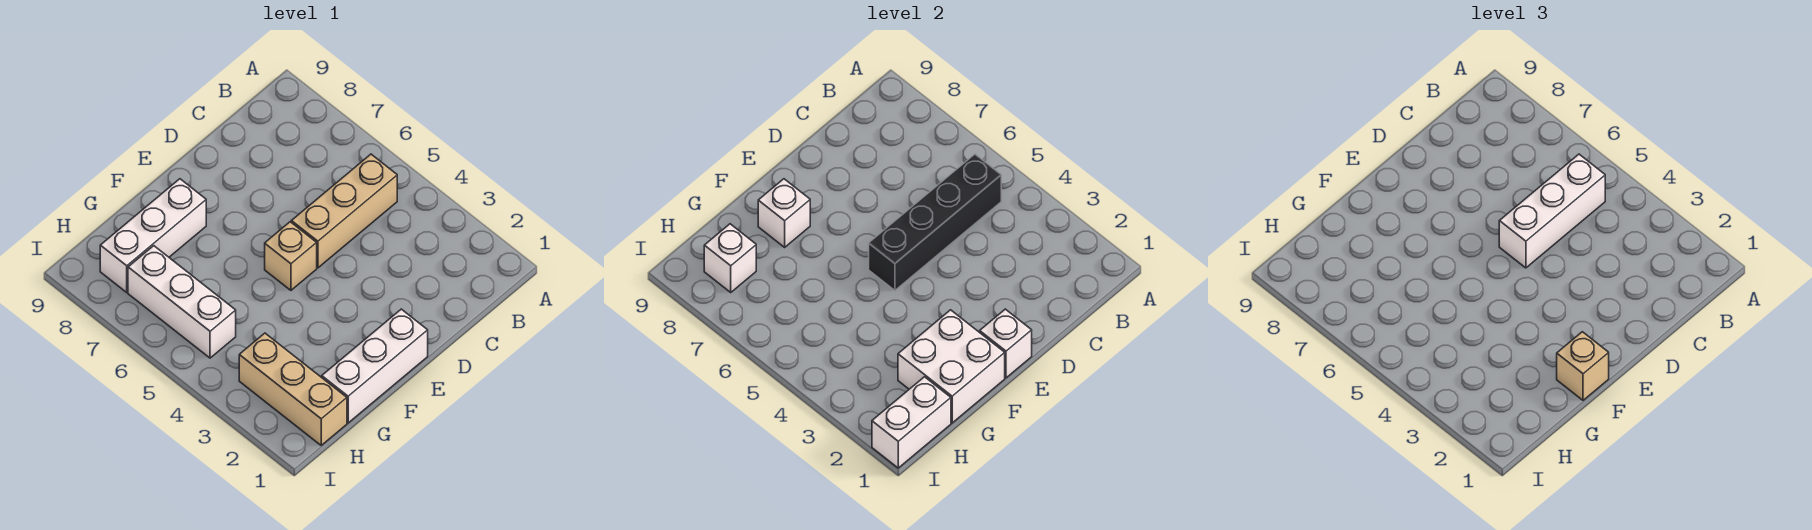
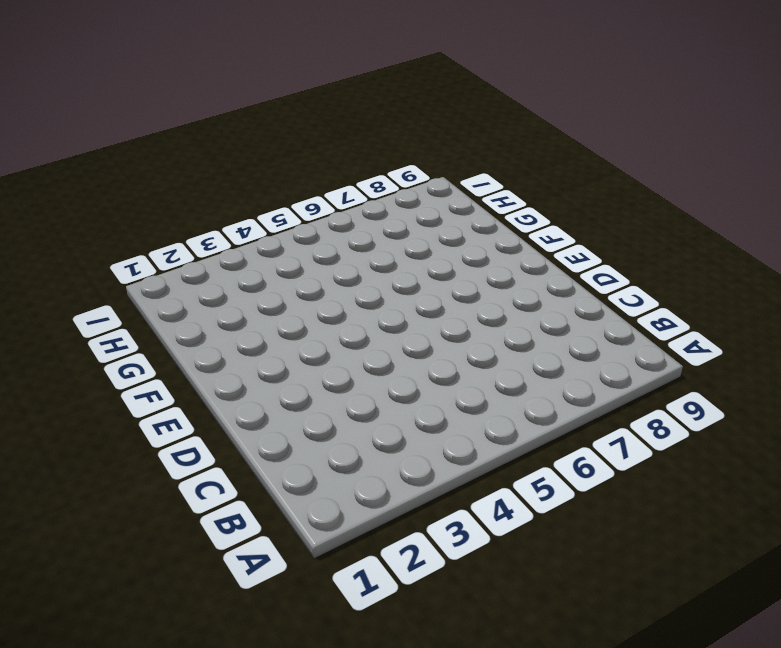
none -> tan brick B5:D5 level 1
none -> white brick E1:G1 level 1
none -> tan brick E5 level 1

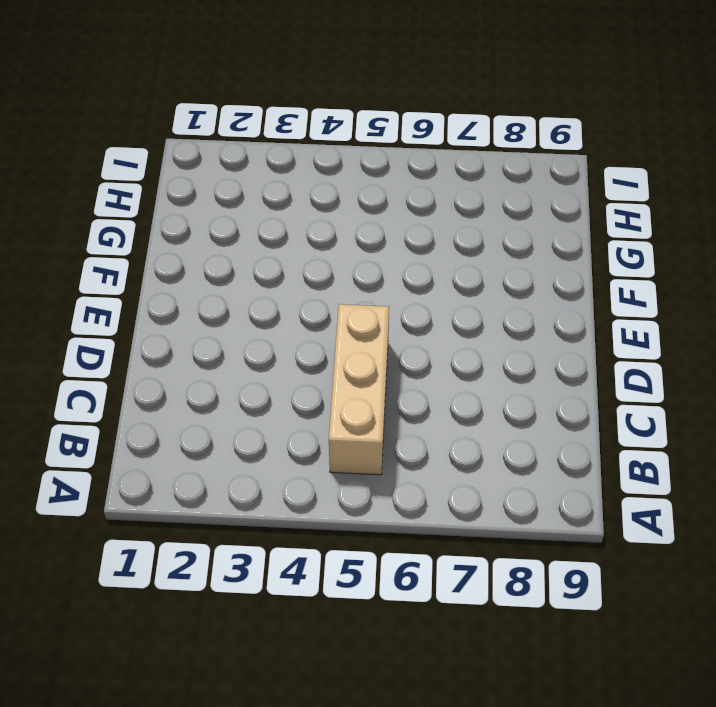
none -> white brick E1:G1 level 1
none -> tan brick E5 level 1
none -> white brick F8:H8 level 1

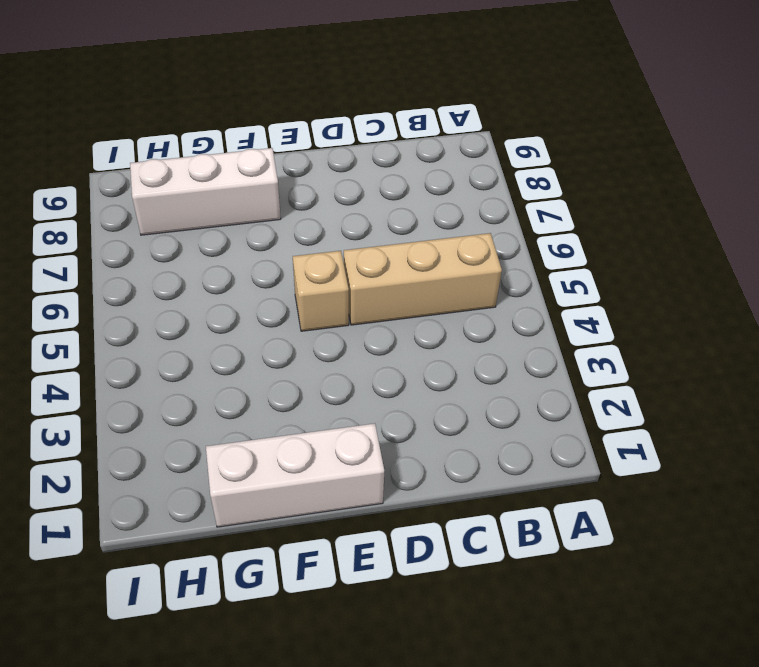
none -> tan brick H1:H3 level 1
none -> white brick H5:H7 level 1
none -> black brick B5:E5 level 2

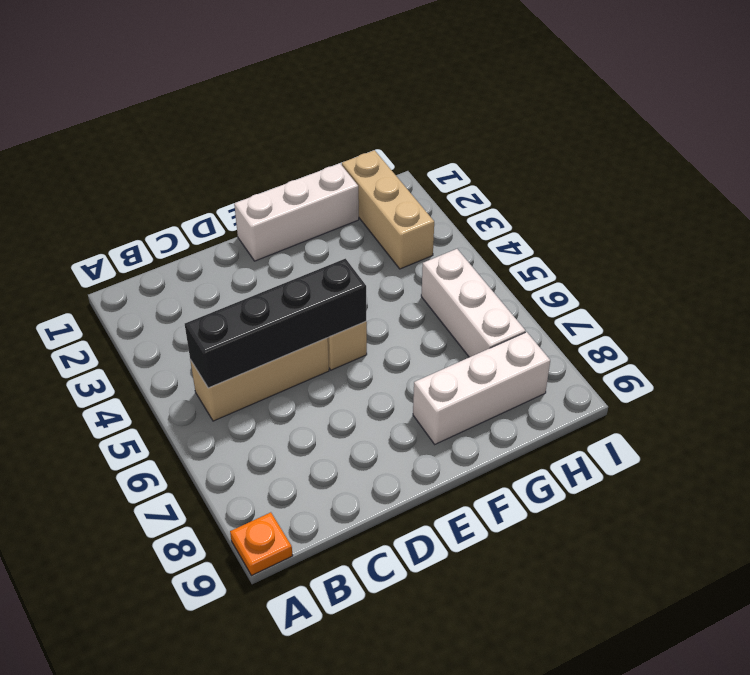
orange plate A9 level 1 -> none
none -> white brick E1 level 2
none -> white brick F1:G2 level 2
none -> white brick F8 level 2

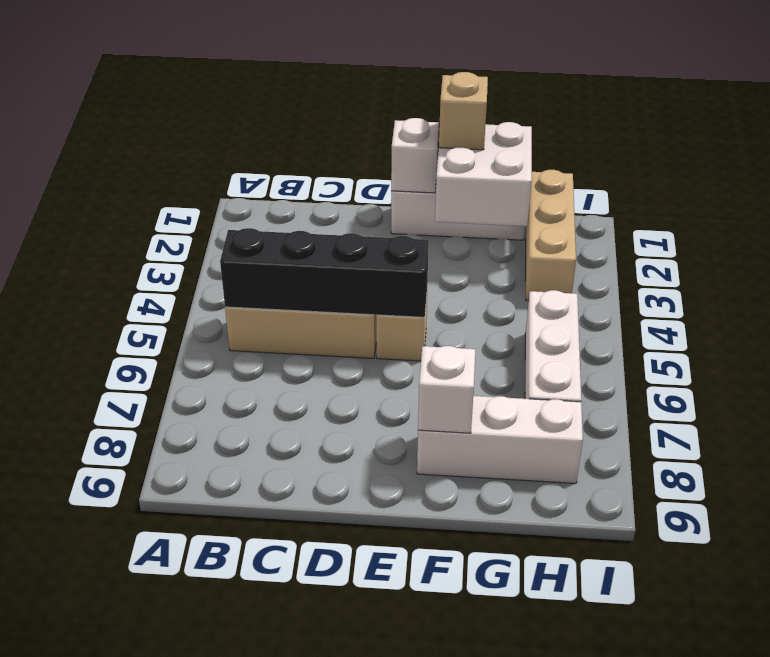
none -> white brick H1:I1 level 2
none -> white brick H8 level 2
none -> white brick B5:D5 level 3

